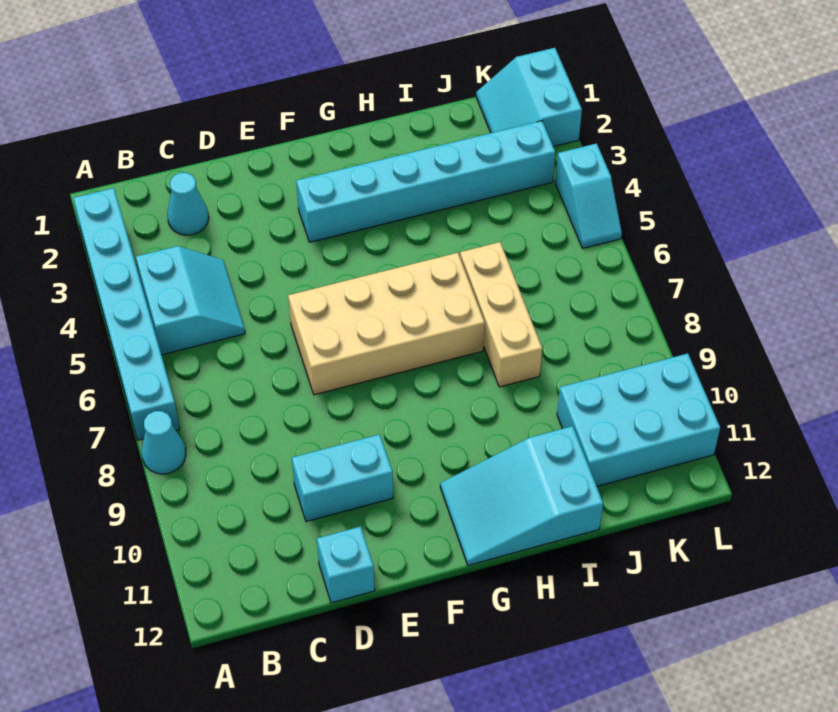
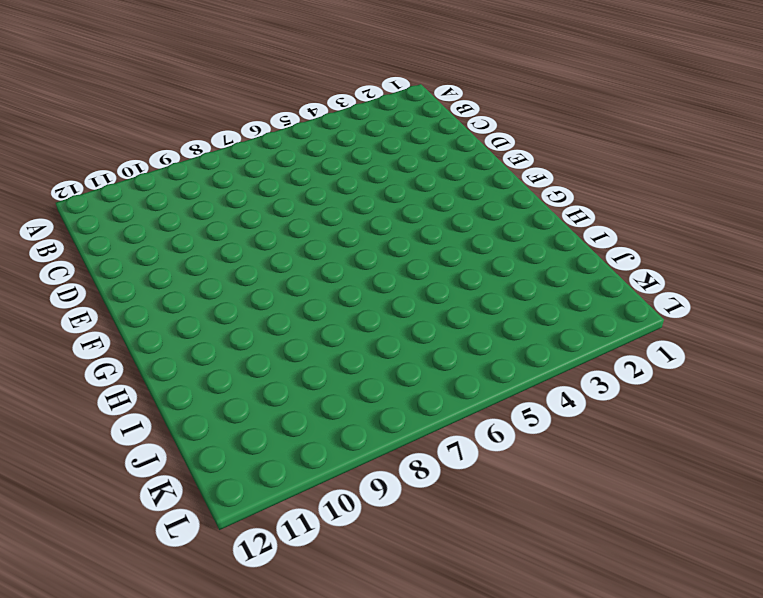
none -> cyan brick A2:A7 level 1
none -> cyan cone A8 level 1
none -> cyan slope B4:C5 level 1 top B

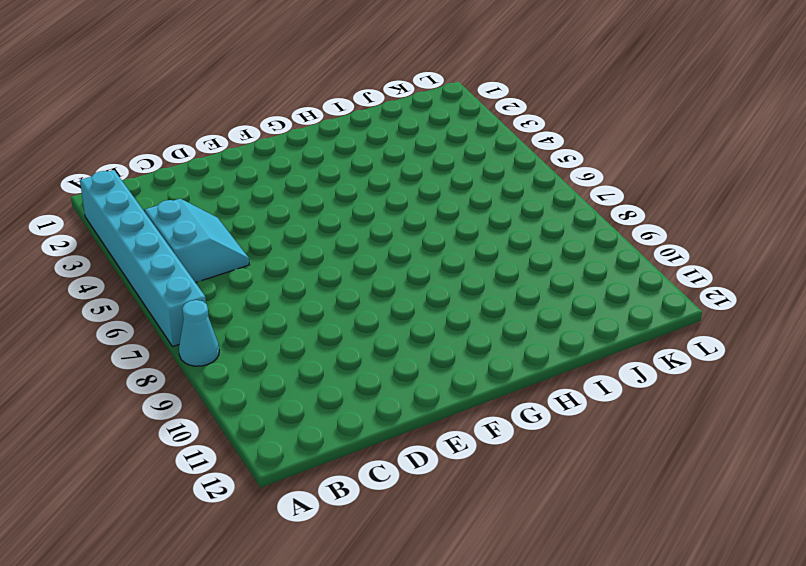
none -> cyan cone C2 level 1
none -> cyan brick D10:E10 level 1
none -> cyan brick D12 level 1

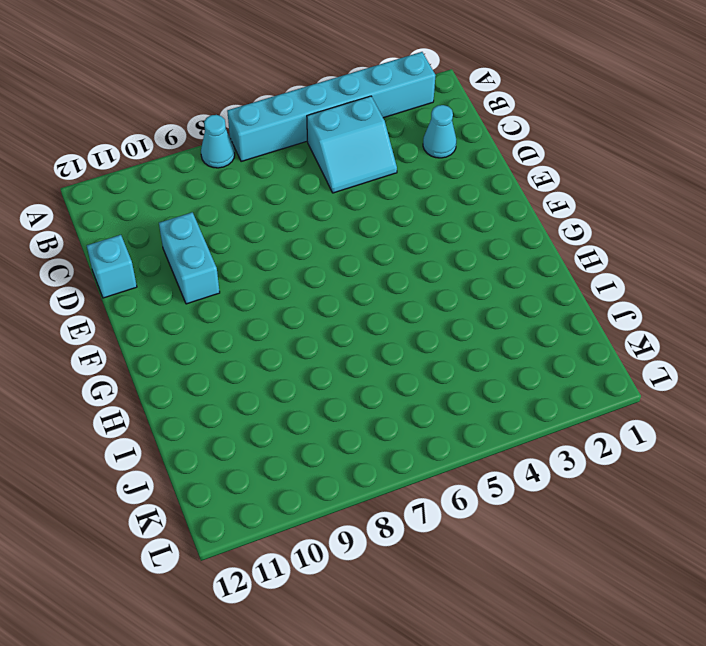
none -> tan brick E6:H7 level 1
none -> cyan brick F3:K3 level 1
none -> cyan slope G11:I12 level 1 top I

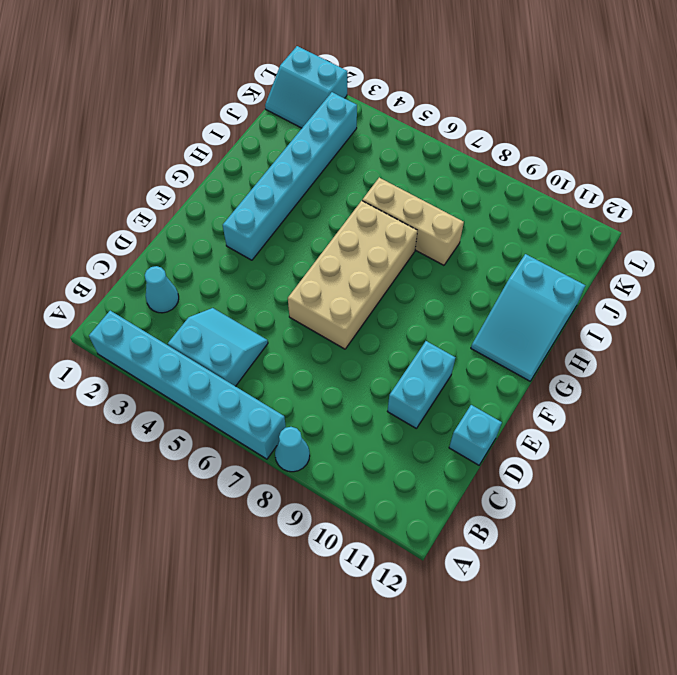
none -> cyan brick J10:L11 level 1
none -> cyan slope L4:L5 level 1 top 4

